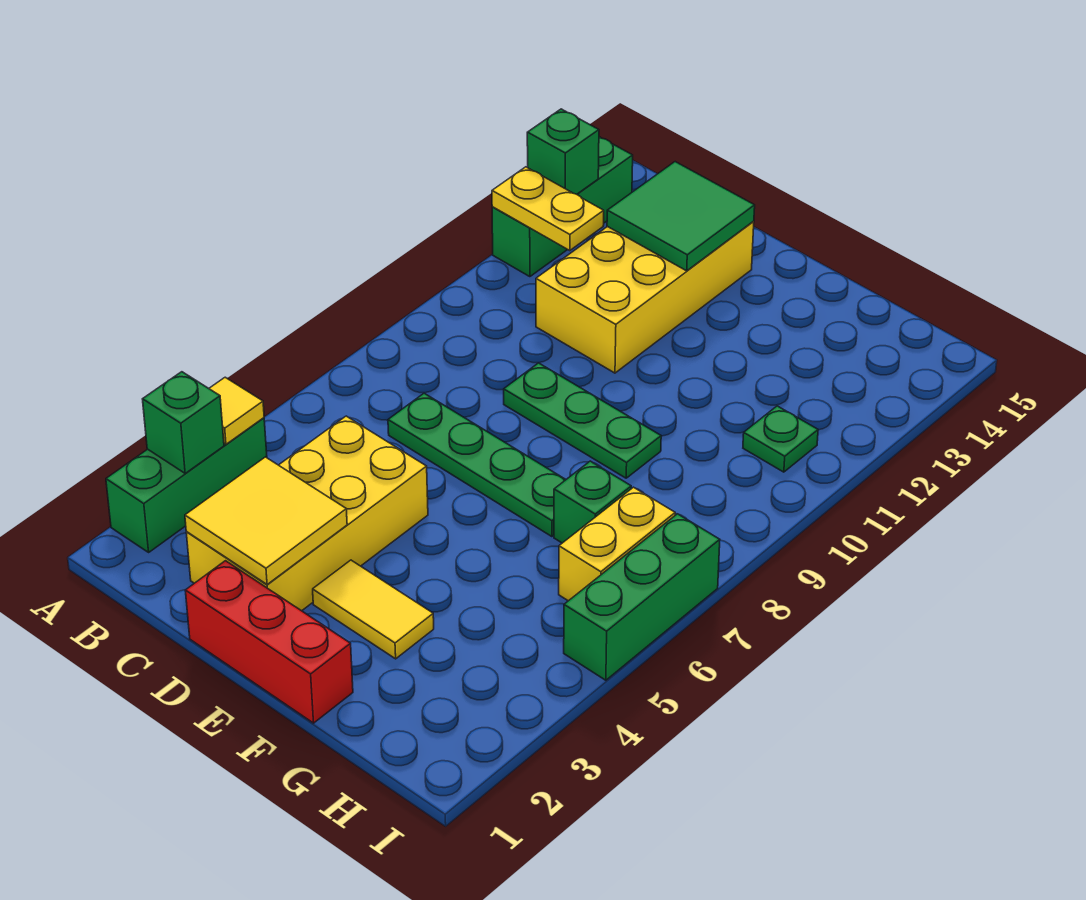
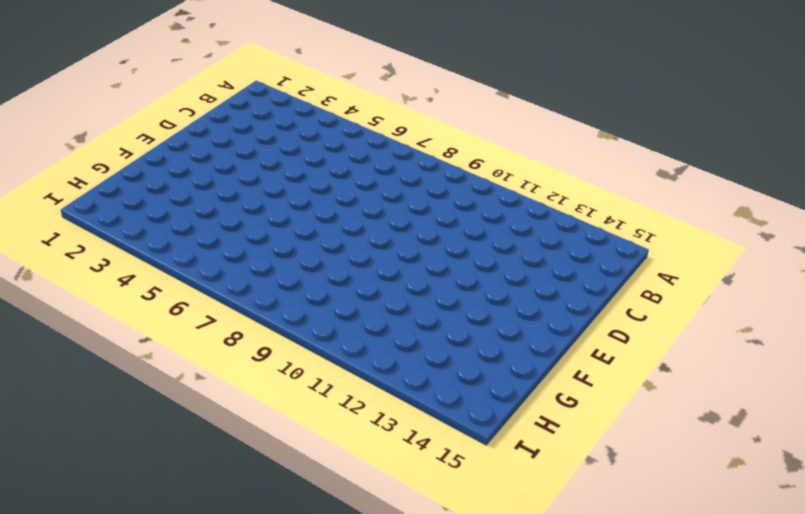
none -> green brick A2:A4 level 1
none -> green brick A12:A14 level 1
none -> yellow brick C2:D5 level 1

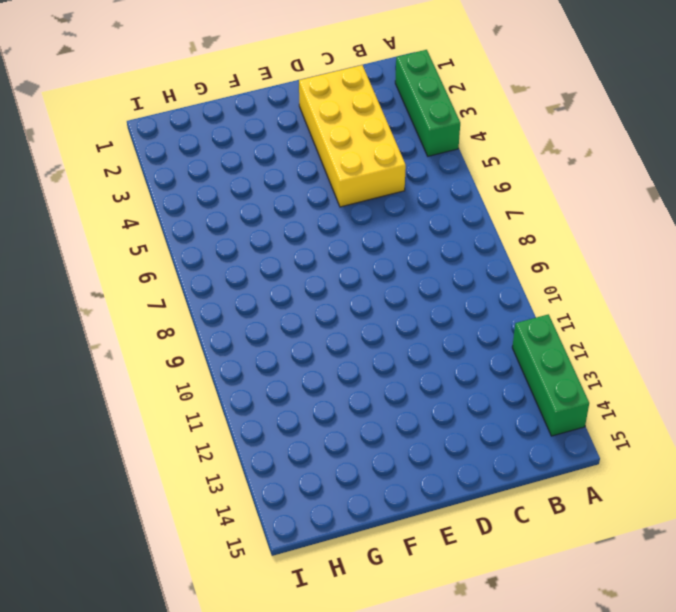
none -> green plate C7:F7 level 1
none -> yellow brick C11:D14 level 1
none -> red brick D1:F1 level 1

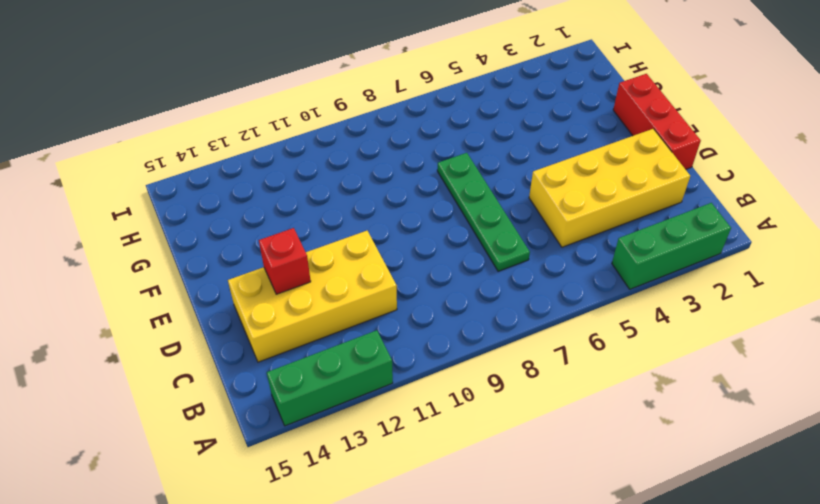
red brick D13 level 2 -> green tile C13:D14 level 2
none -> green plate D9:F9 level 1
none -> yellow tile E3:F3 level 1
none -> green brick G7 level 1

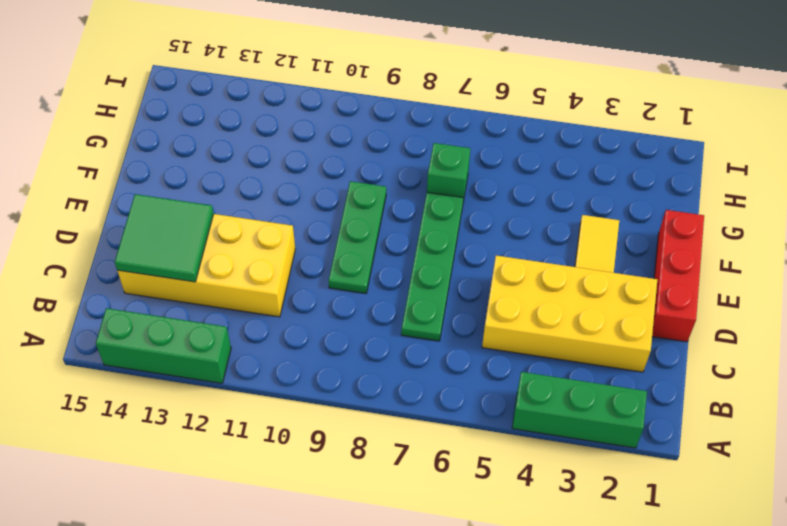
none -> yellow brick H6:H7 level 1
none -> green plate H11 level 1
none -> green brick I5:I7 level 1

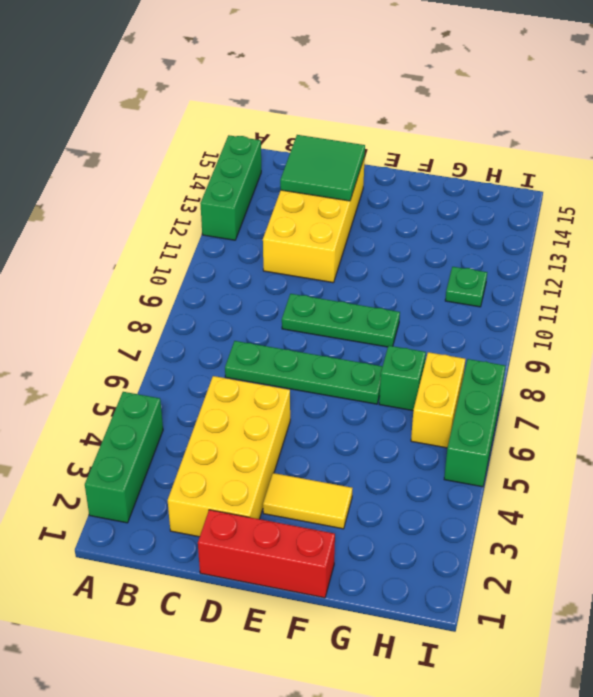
none -> green brick A3 level 2
none -> yellow tile A4 level 2
none -> yellow plate A12:B12 level 2

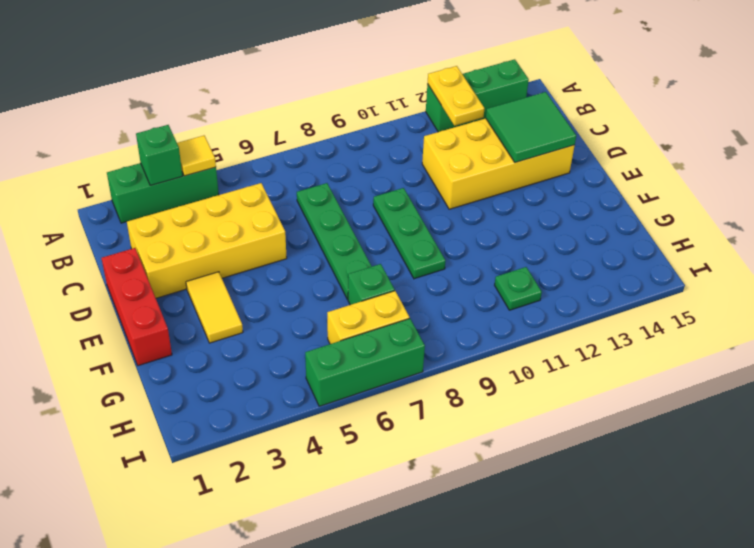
none -> green brick A13 level 2
none -> yellow tile C2:D3 level 2

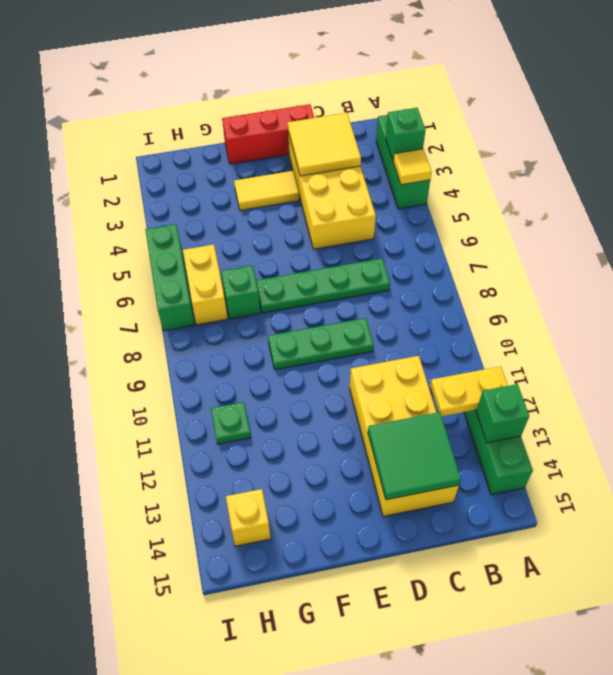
yellow brick H14 level 1 -> none

